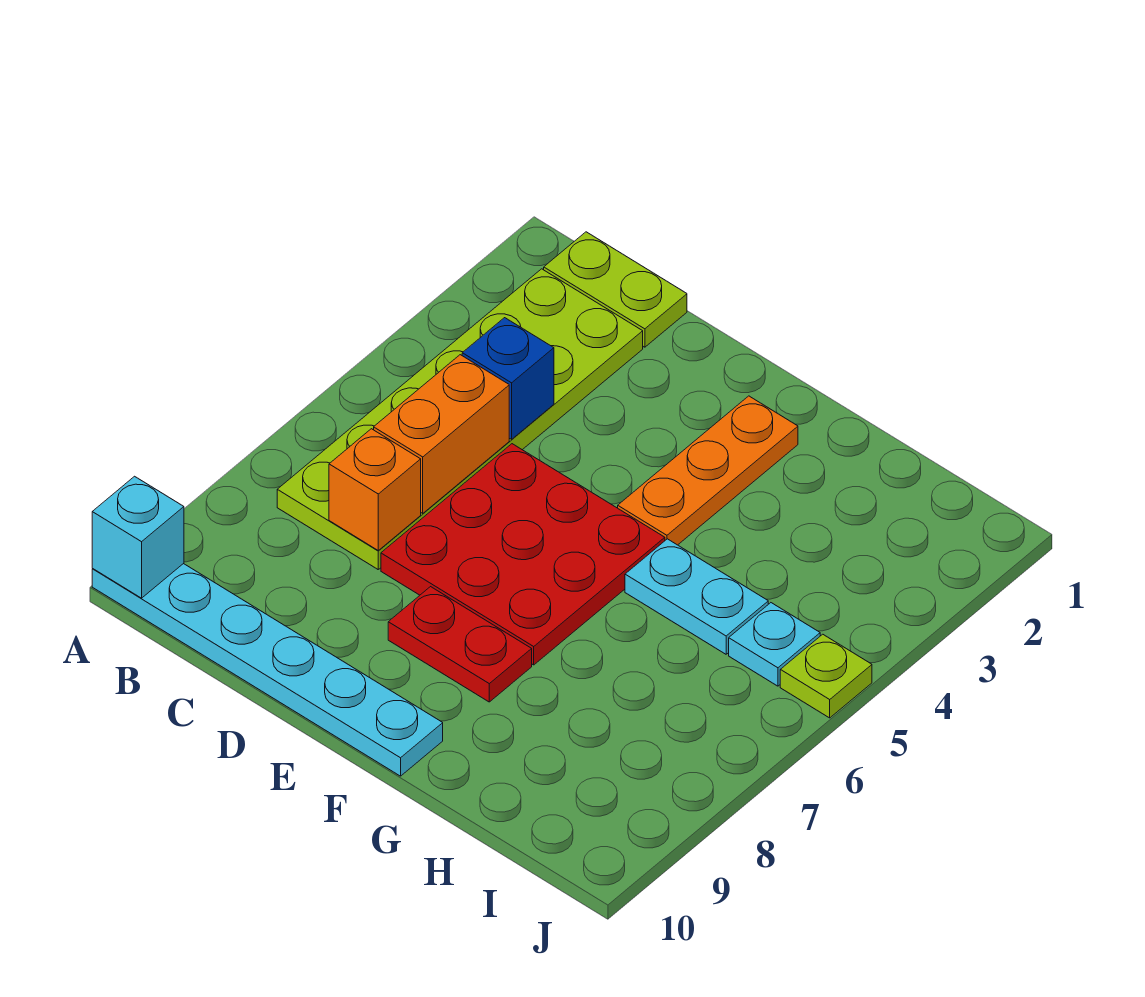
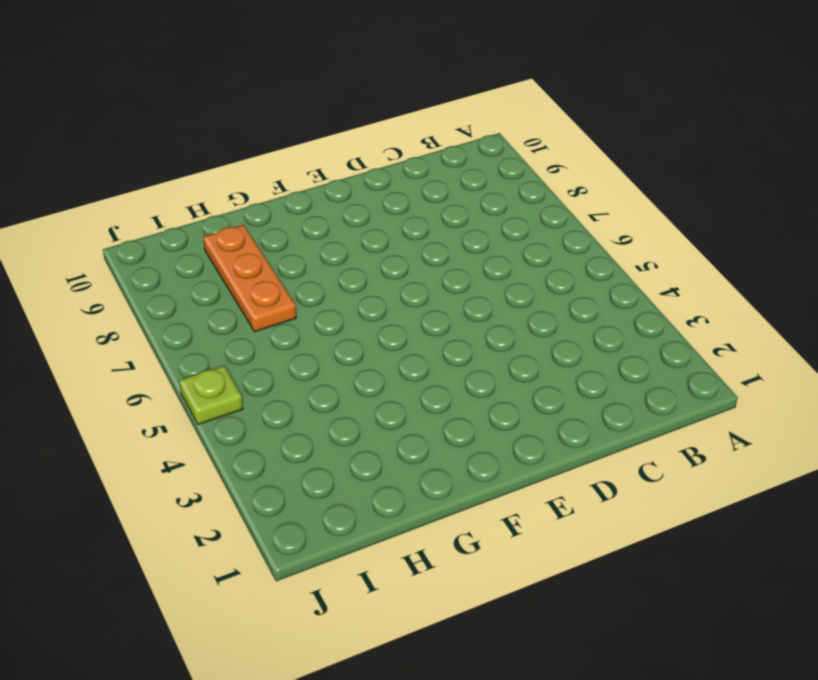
orange plate H7:H9 level 1 -> orange plate F2:F4 level 1
none -> cyan plate A10:F10 level 1
none -> lime plate B1:C1 level 1
none -> lime plate B2:C7 level 1

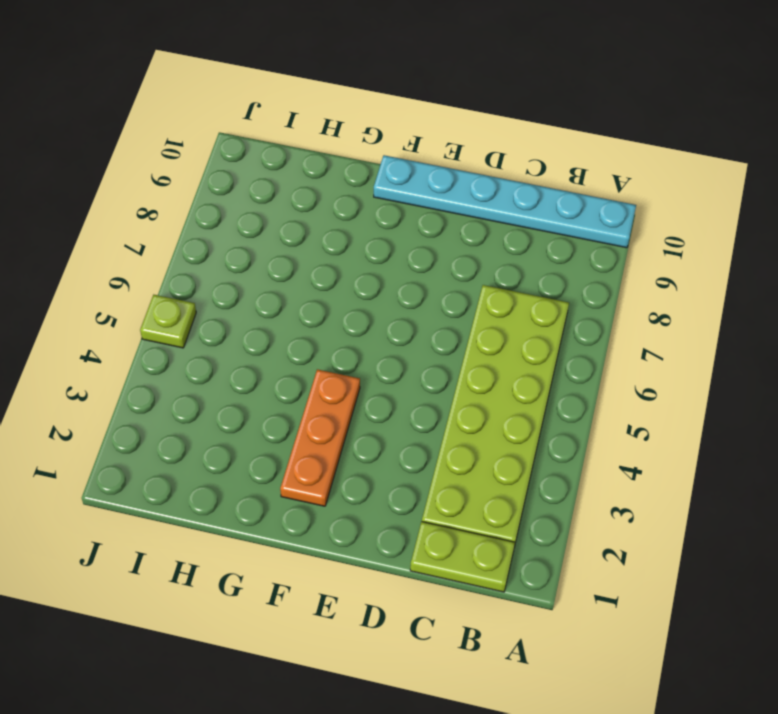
none -> red plate D5:F7 level 1
none -> red plate E8:F8 level 1
none -> cyan plate G5:H5 level 1

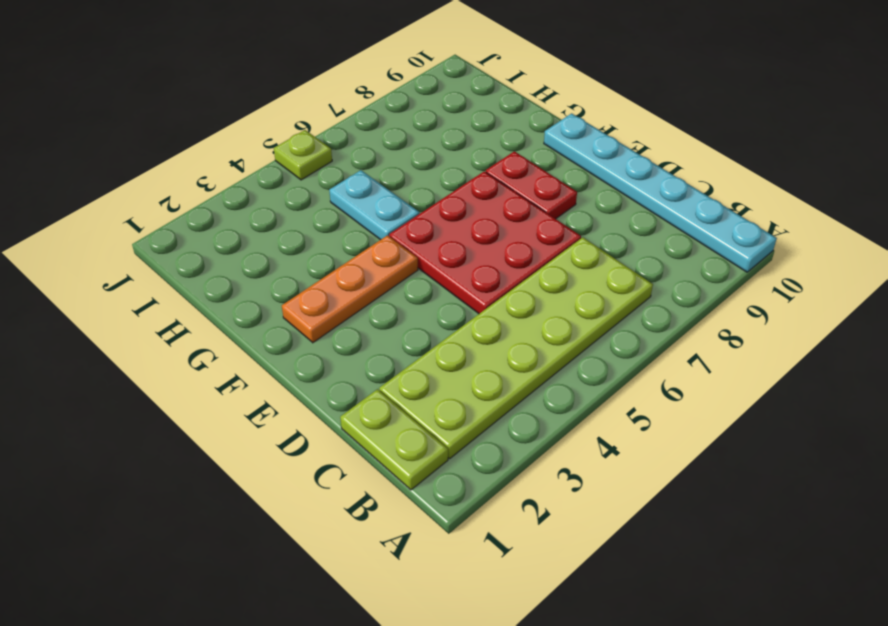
none -> cyan plate I5 level 1
none -> cyan brick A10 level 2
none -> blue brick C4 level 2

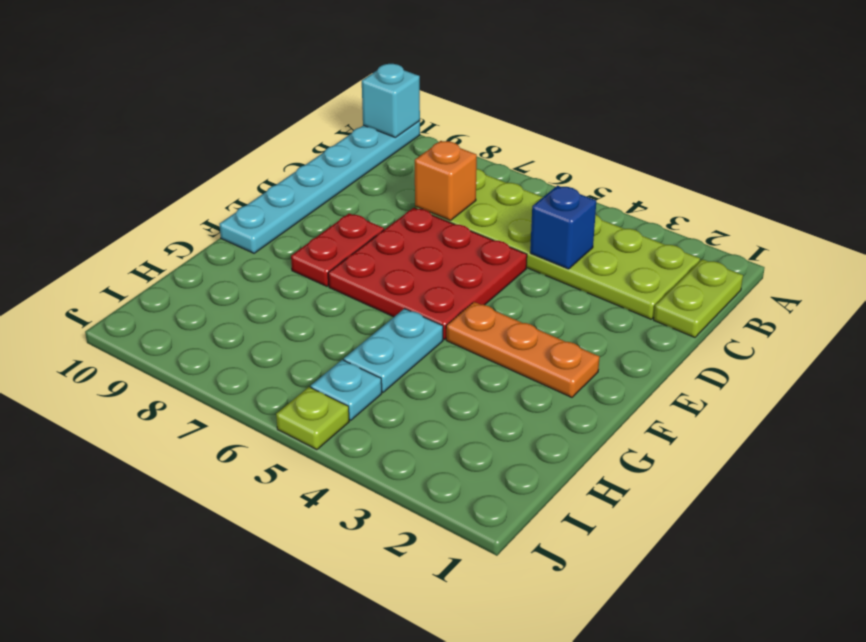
none -> orange brick C5:C6 level 2

